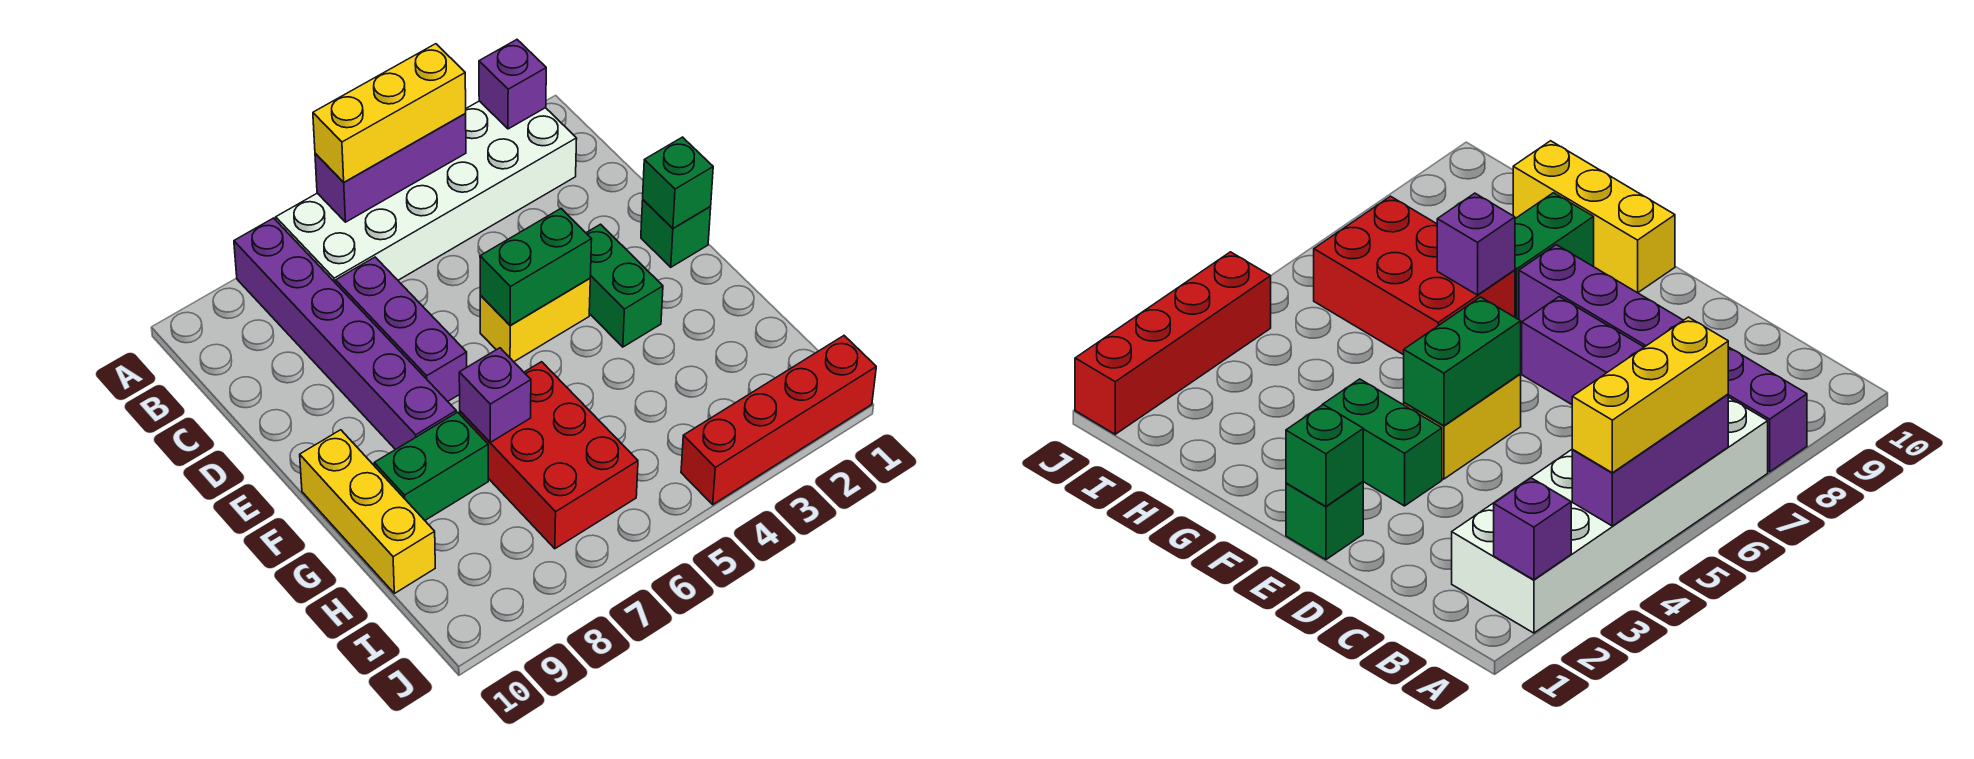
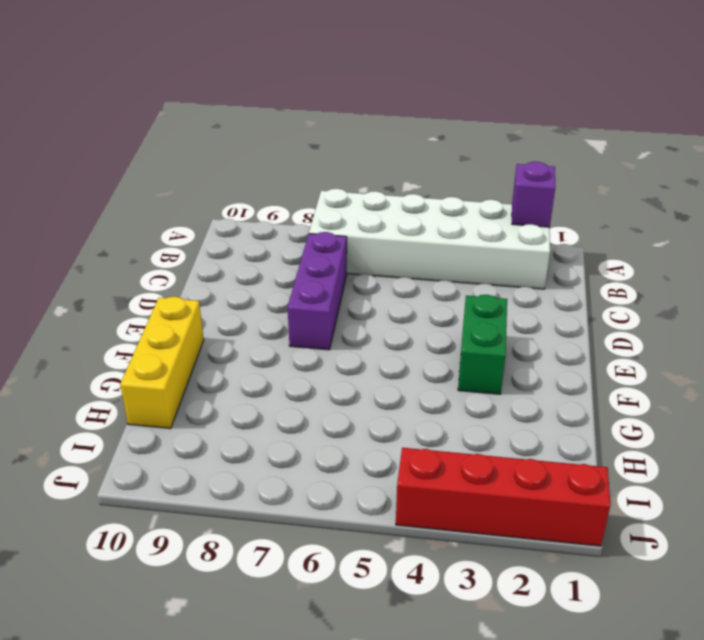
none -> purple brick A8:F8 level 1
none -> green brick E1 level 1
none -> yellow brick E4:E5 level 1

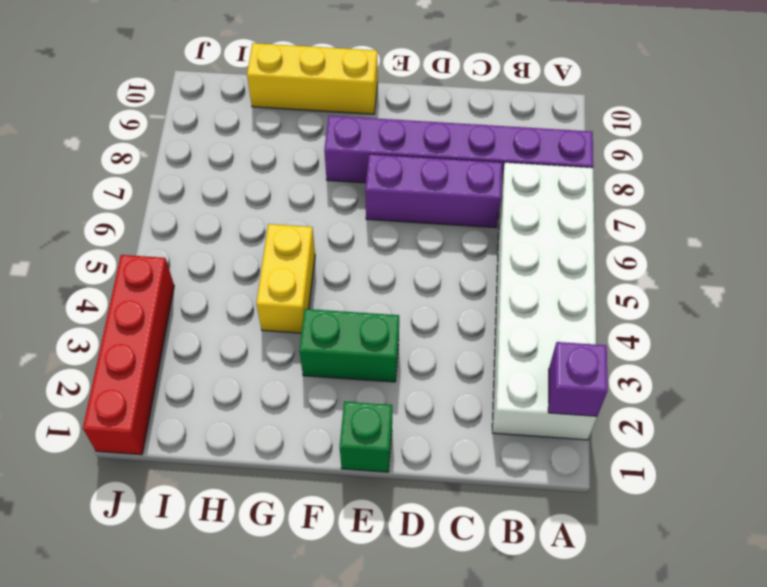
yellow brick G4:G5 level 1 -> yellow brick E4:E5 level 1
none -> red brick G6:I7 level 1
none -> green brick G8:G9 level 1
none -> purple brick A4:A6 level 2

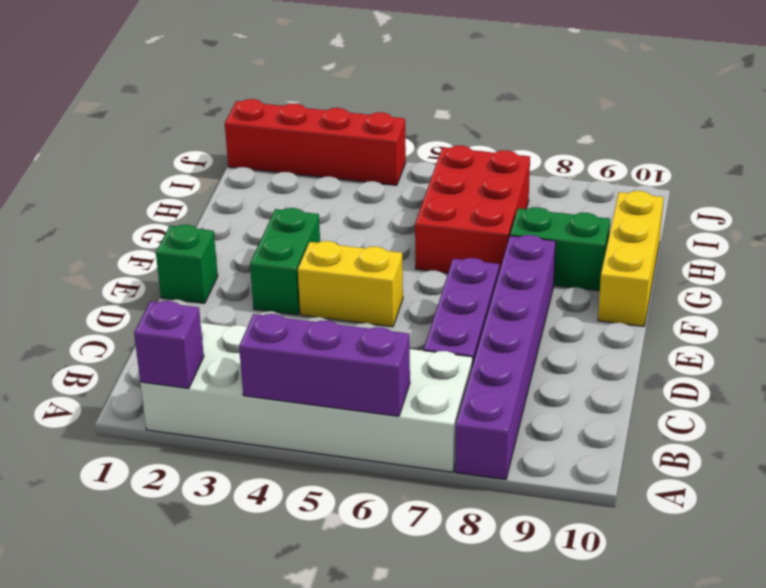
none -> green brick E1 level 2
none -> green brick E4:E5 level 2
none -> purple brick G7 level 2

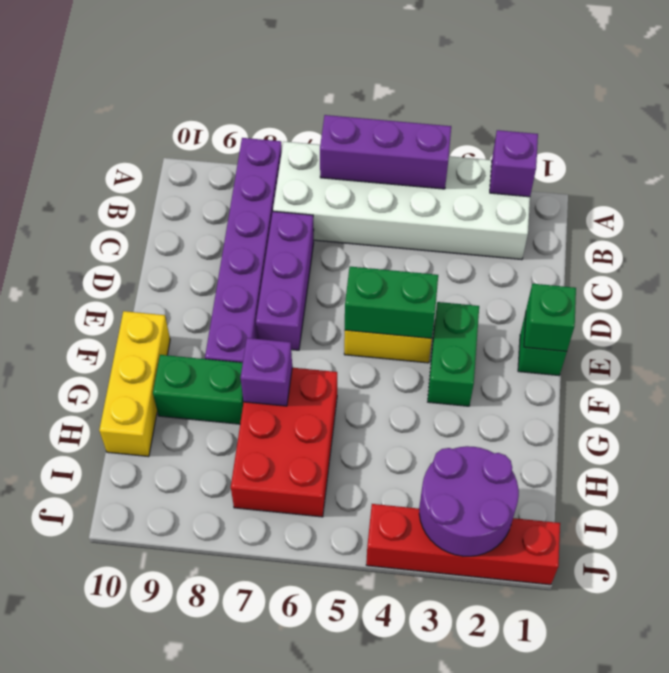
purple round brick I2:J3 level 2 -> none
none -> yellow brick A4:A6 level 3

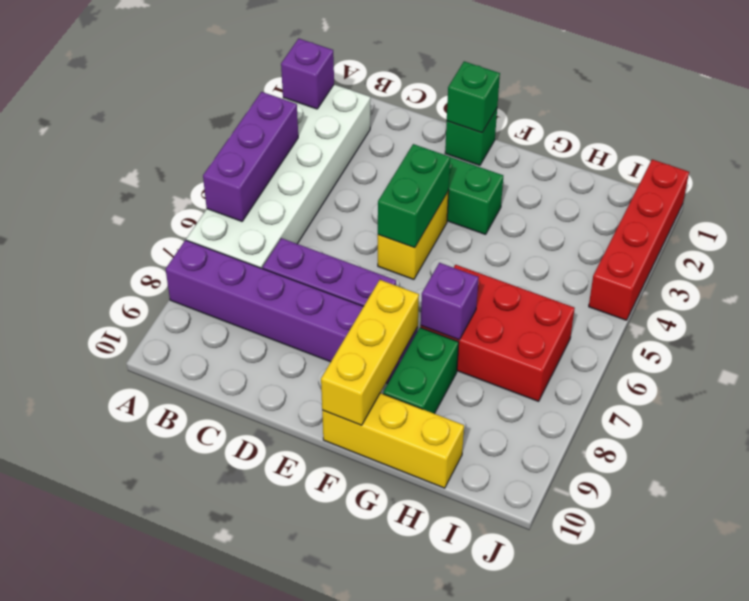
yellow brick F8:F10 level 2 -> yellow brick A4:A6 level 3

